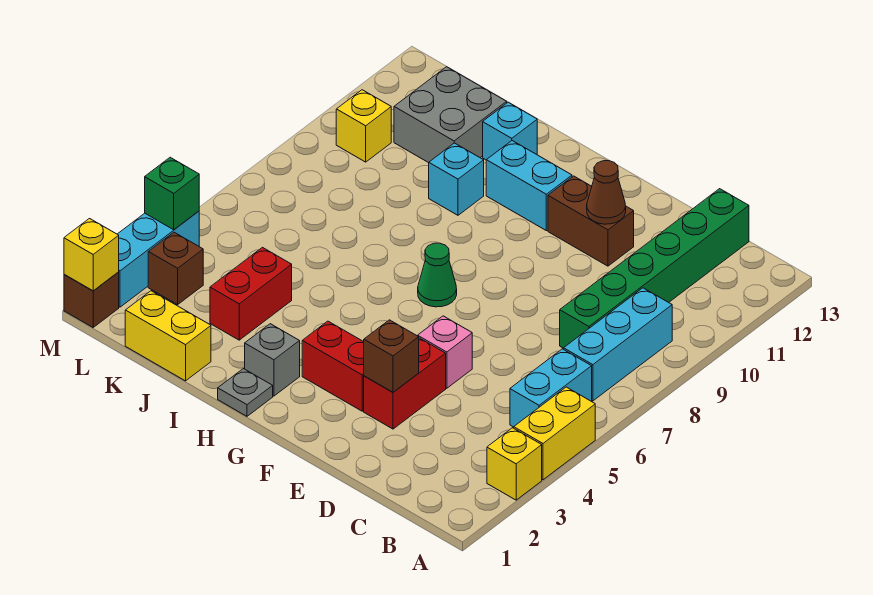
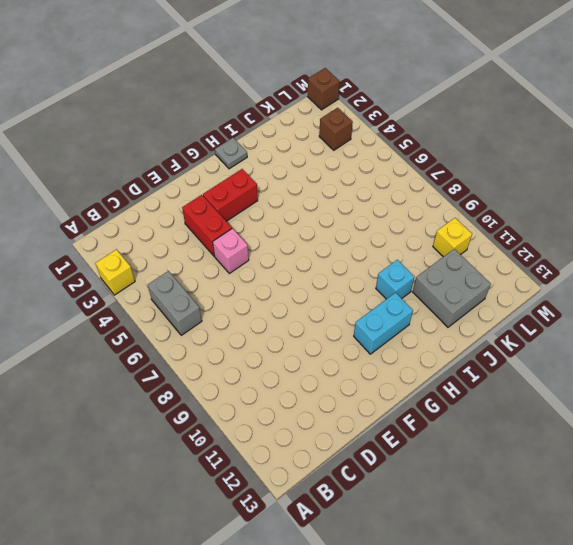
grey brick B5:B6 level 1 -> cyan brick B5:B6 level 1
none -> yellow brick A4:A5 level 1
none -> cyan brick B7:B9 level 1
none -> green brick C8:C13 level 1

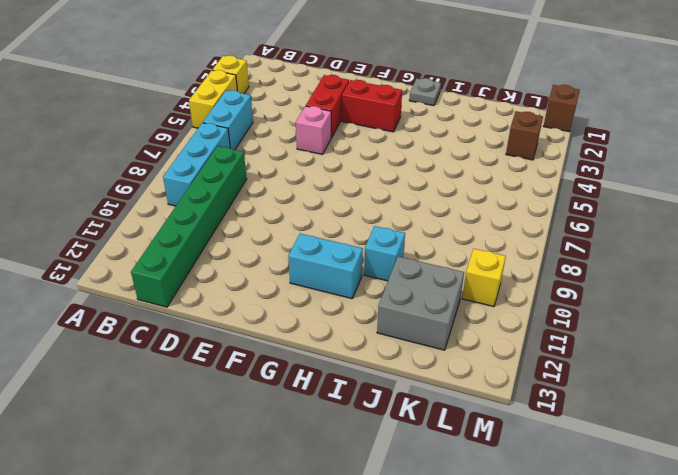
none -> brown brick E11:F11 level 1
none -> green cone G7 level 1
none -> grey brick H2 level 1

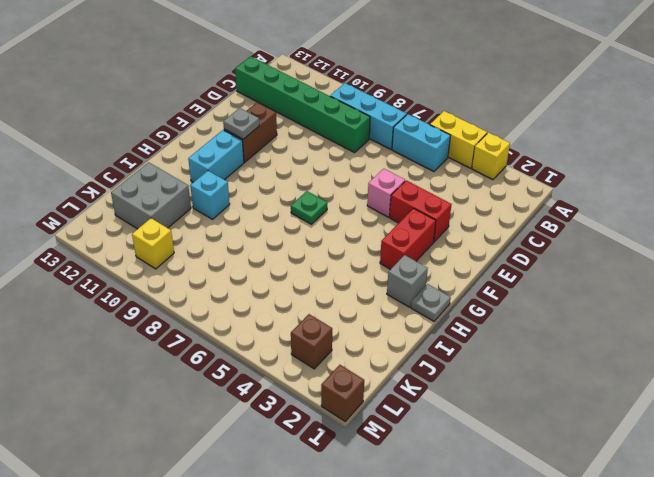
grey plate F11 level 2 -> none
green plate G7 level 1 -> green cone G7 level 1
none -> cyan brick I12 level 1
none -> yellow brick J1:K1 level 1
none -> red brick J3:J4 level 1

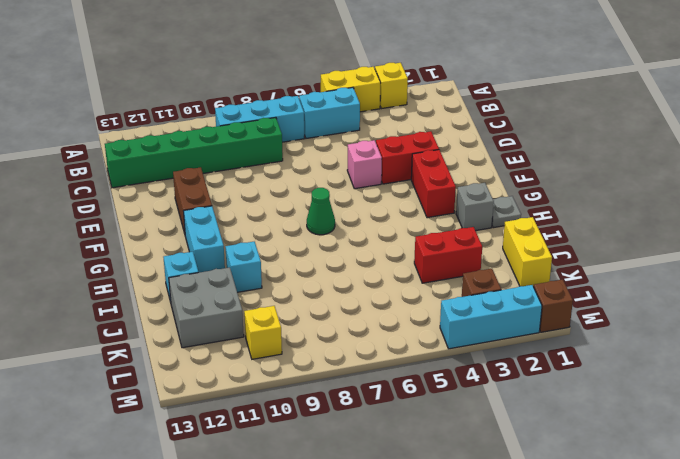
none -> brown brick E3 level 2
none -> brown cone E11 level 2
none -> yellow brick M1 level 2

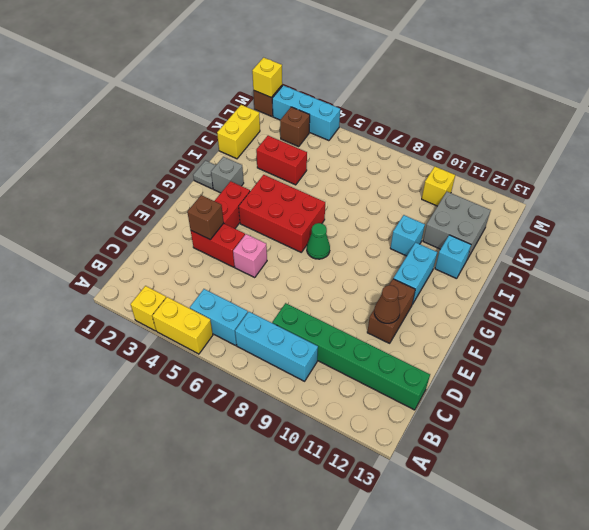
red brick G4:H6 level 1 -> none
none -> green brick M4 level 2

